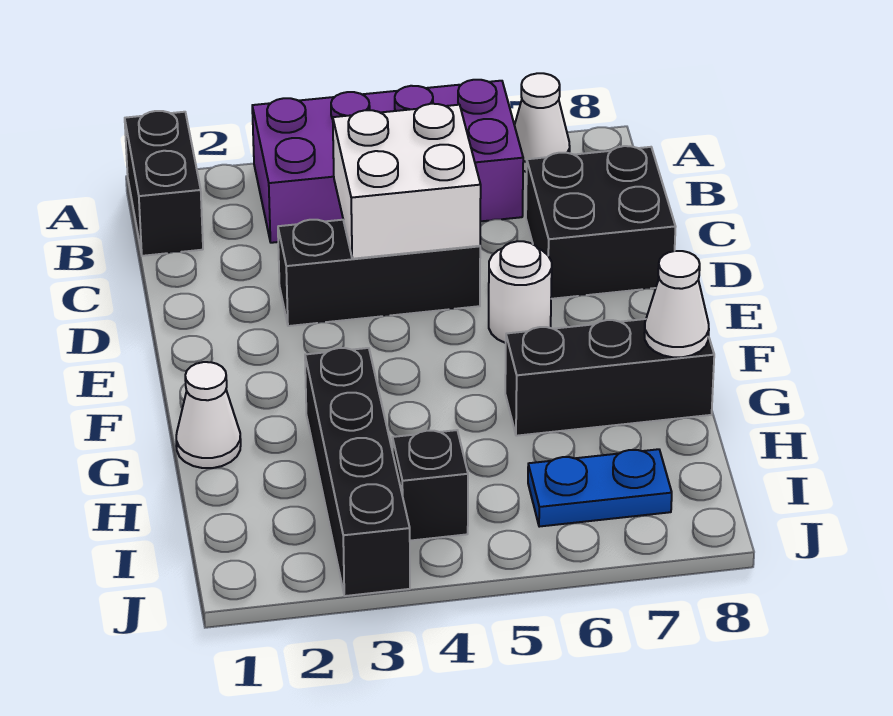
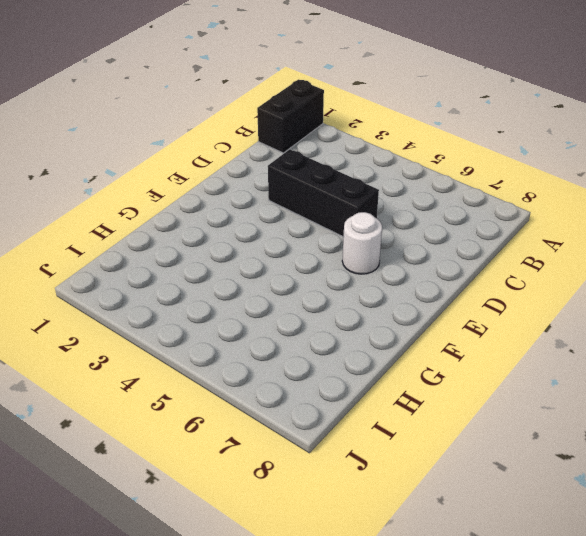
none -> purple brick A3:B6 level 1
none -> white cone A7 level 1
none -> black brick C7:D8 level 1

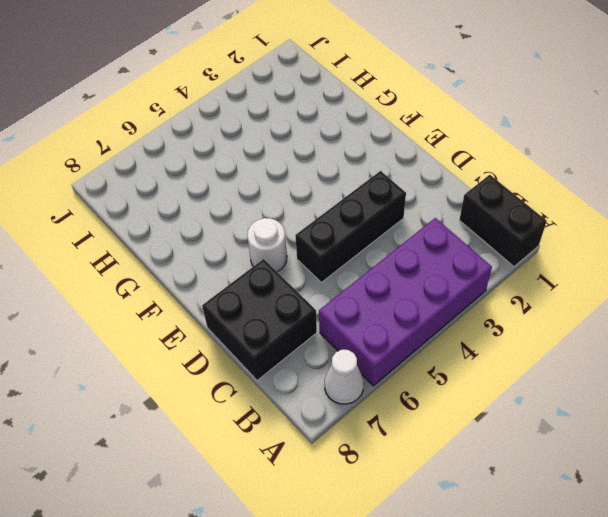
none -> white cone G1 level 1
none -> black brick G3:J3 level 1
none -> black brick G6:G8 level 1

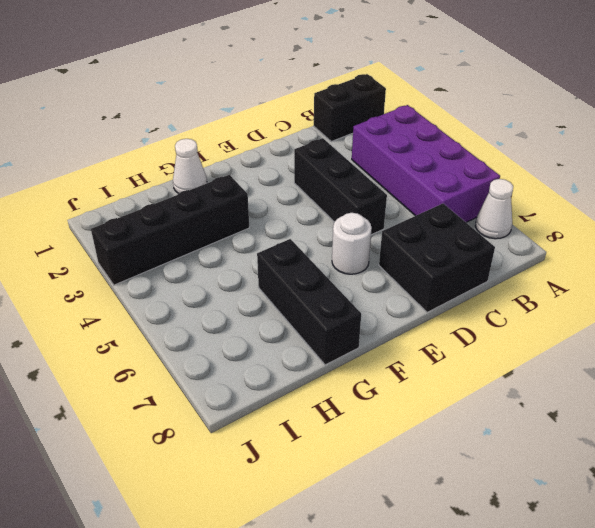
none -> black brick I4 level 1
none -> blue plate I6:I7 level 1
none -> white brick C4:D5 level 2

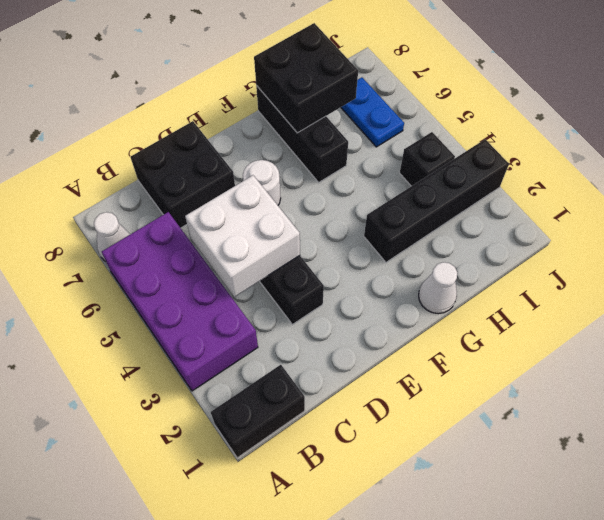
black brick G7:H8 level 2 -> white cone G8 level 2

